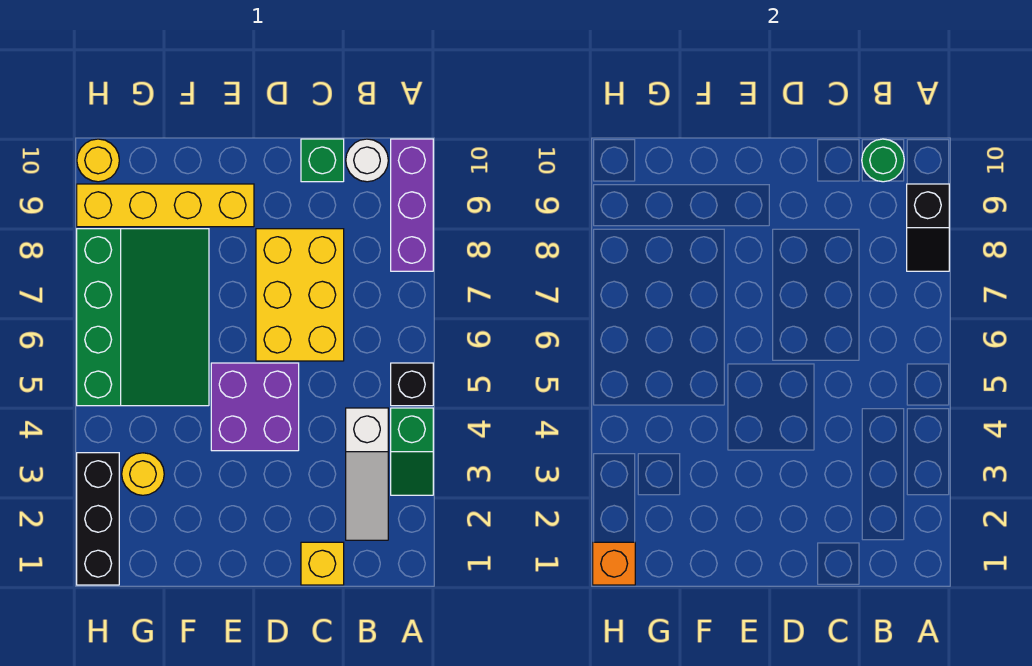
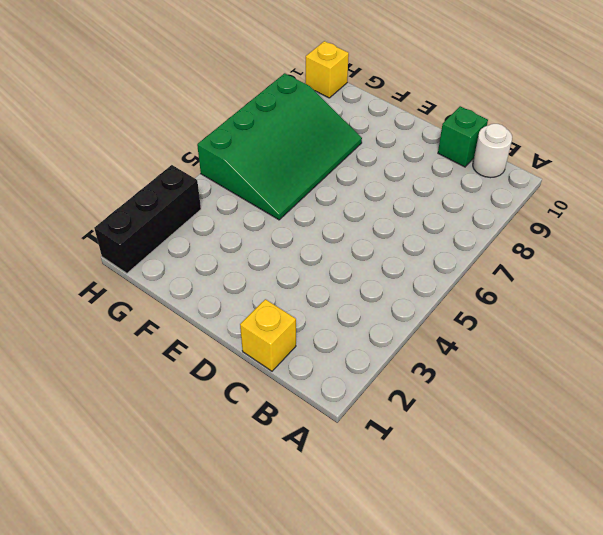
yellow brick H10 level 1 -> yellow round brick H10 level 1
none -> green slope A3:A4 level 1 top 4
none -> black brick A5 level 1
none -> purple brick A8:A10 level 1

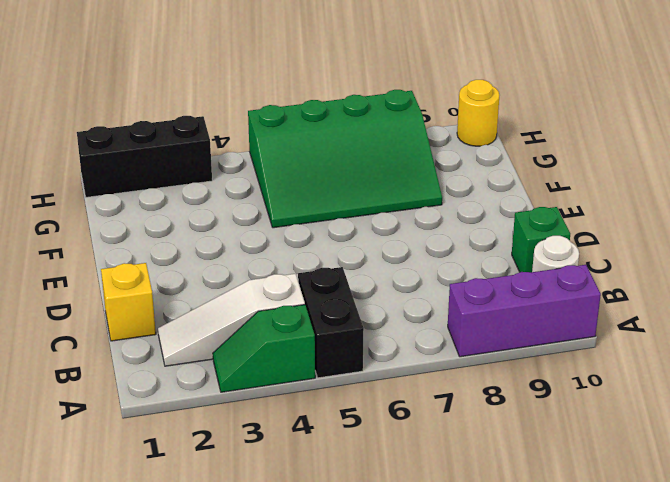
black brick A5:B5 level 1 -> black brick A5 level 1
none -> yellow brick C6:D8 level 1
none -> purple brick D4:E5 level 1
none -> yellow brick E9:H9 level 1

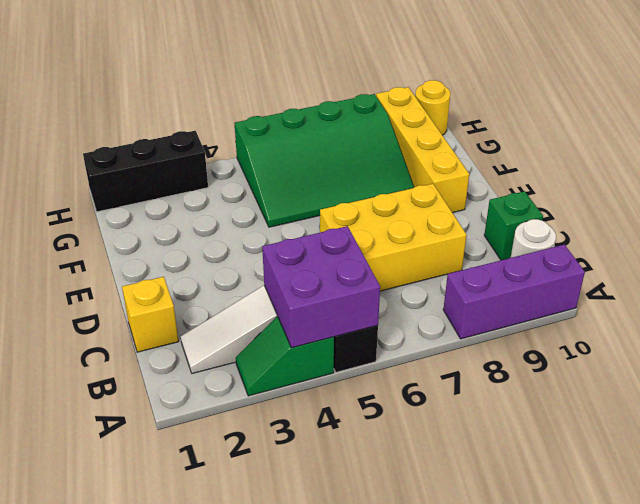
purple brick A4:B5 level 2 -> purple brick D4:E5 level 1
none -> yellow round brick G3 level 1
none -> black slope A8:A9 level 2 top 9
none -> green round brick B10 level 2

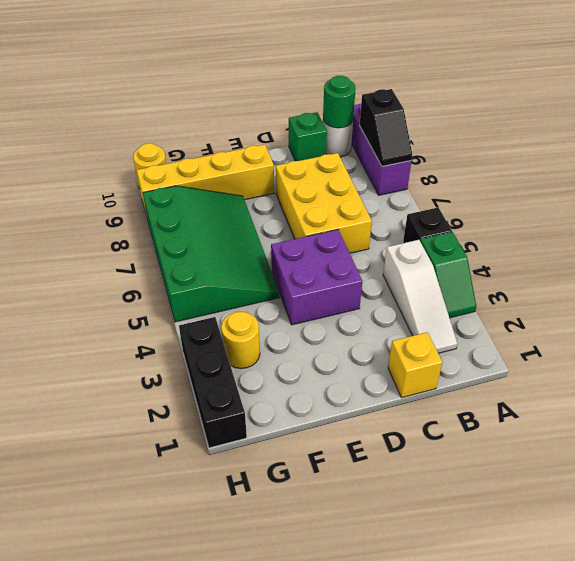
none -> orange brick H1 level 2

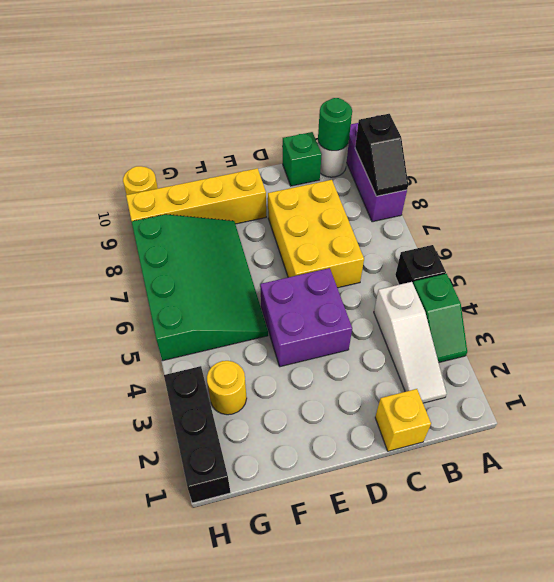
none -> orange brick H1 level 2

